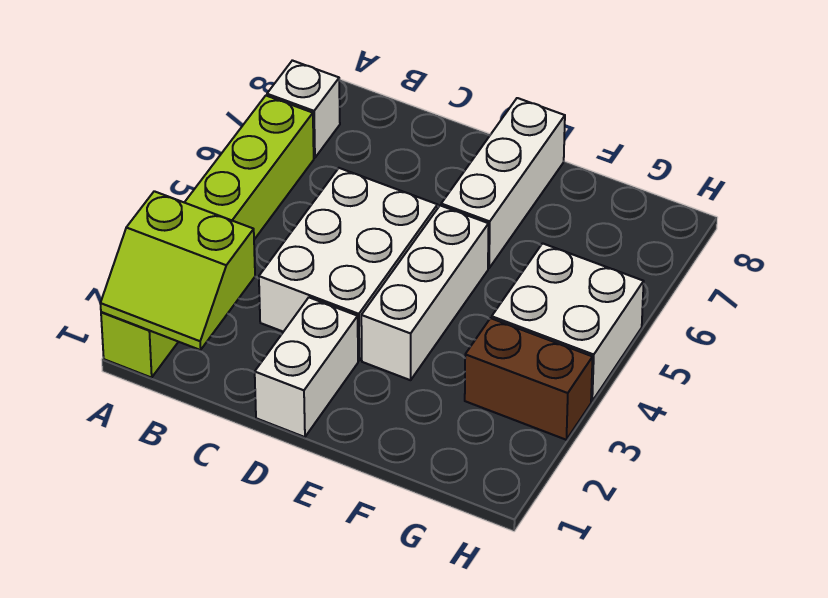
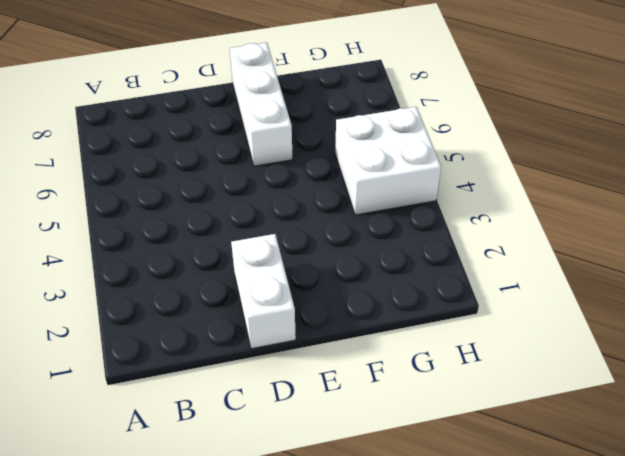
none -> lime brick A1:A6 level 1
none -> white brick A7 level 1

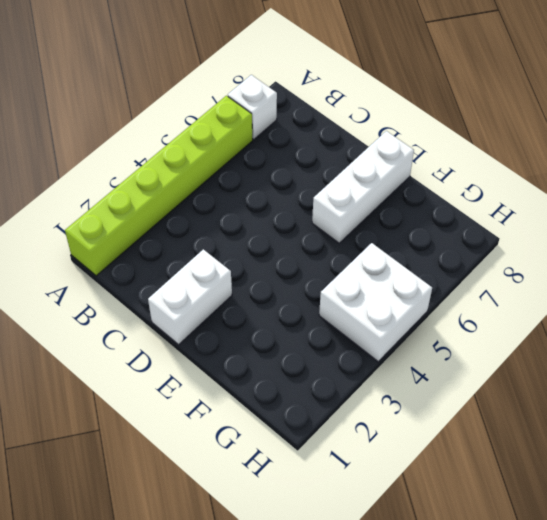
none -> white brick C3:D5 level 1
none -> white brick E3:E5 level 1

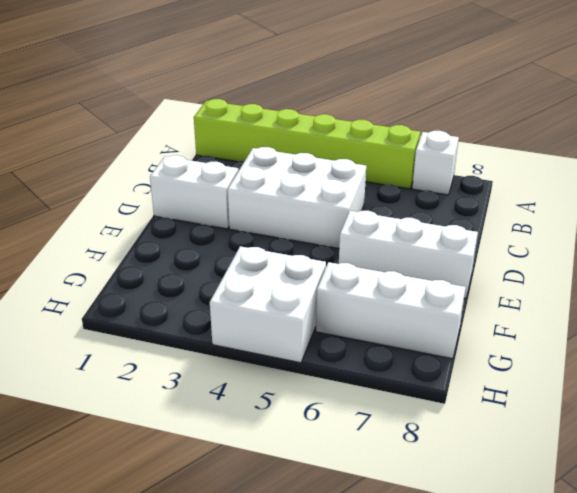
white brick G6:G8 level 1 -> white brick E3:E5 level 1
none -> brown brick G3:H3 level 1
none -> lime slope A1:B2 level 2 top 2

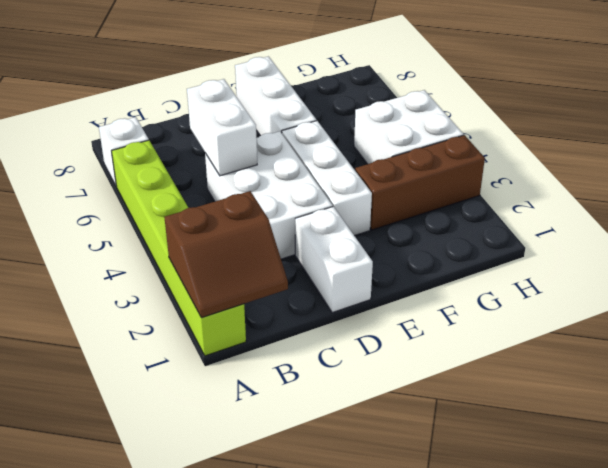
brown slope A1:B2 level 2 top 2 -> lime slope A1:B2 level 2 top 2
white brick C5:C6 level 2 -> none
brown brick F3:H3 level 1 -> brown brick G3:H3 level 1

